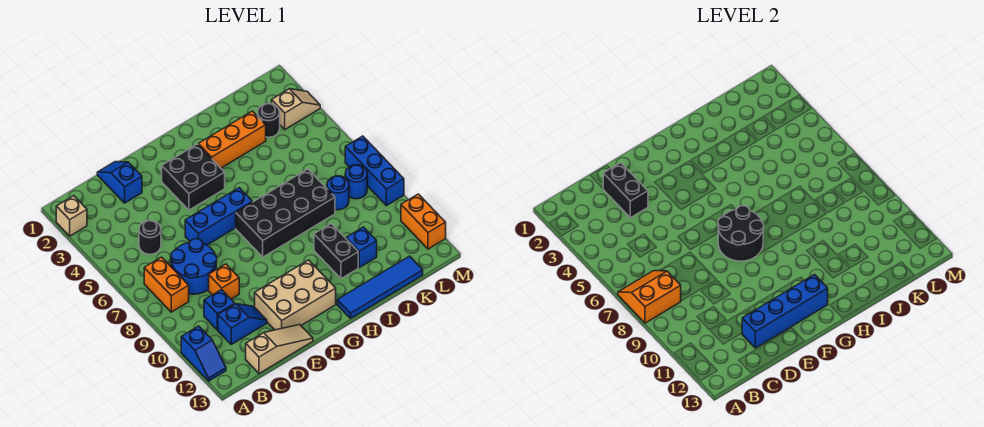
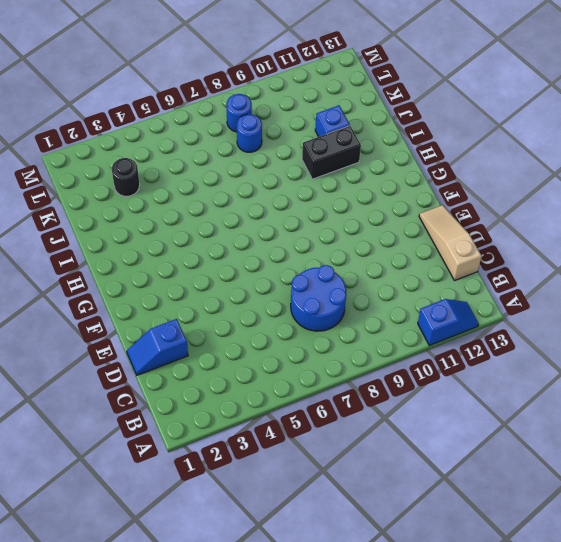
none -> tan brick A2 level 1
none -> orange brick B7:B8 level 1
none -> black round brick C5 level 1

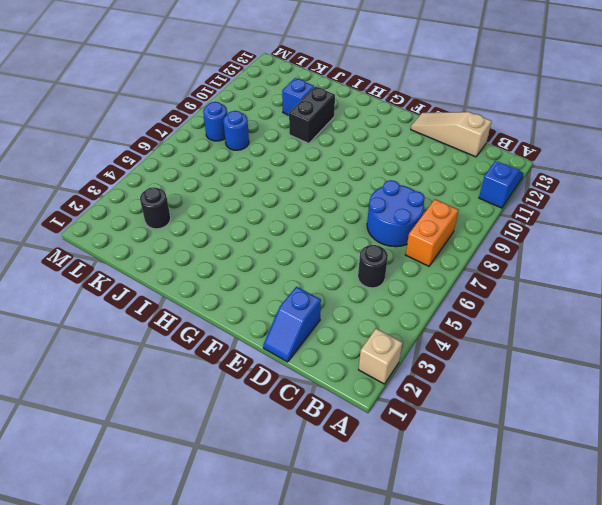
none -> blue brick C10 level 1
none -> blue slope C11:D11 level 1 top C
none -> orange brick D9 level 1

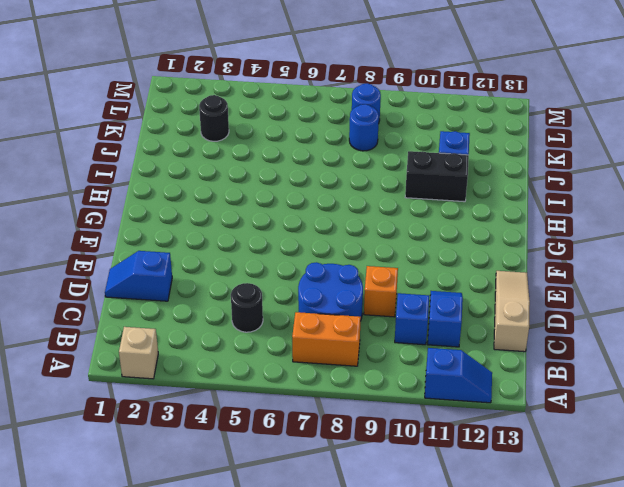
none -> blue brick E6:G6 level 1
none -> tan brick E11:G12 level 1
none -> black brick F3:G4 level 1

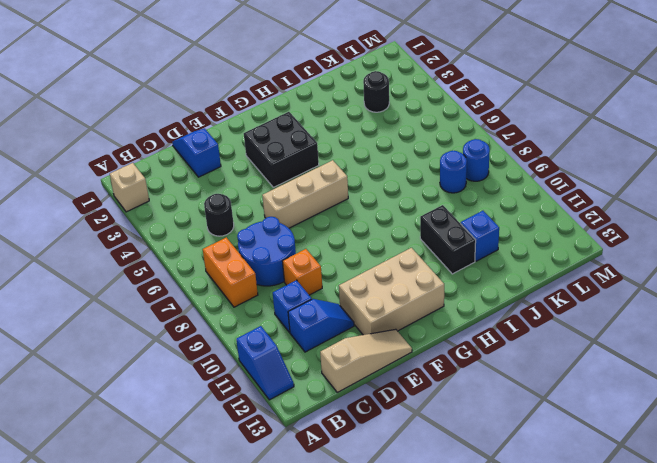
tan brick E6:G6 level 1 -> blue brick E6:G6 level 1
none -> black brick G7:J8 level 1
none -> orange brick H3:J3 level 1
none -> blue tile H13:K13 level 1

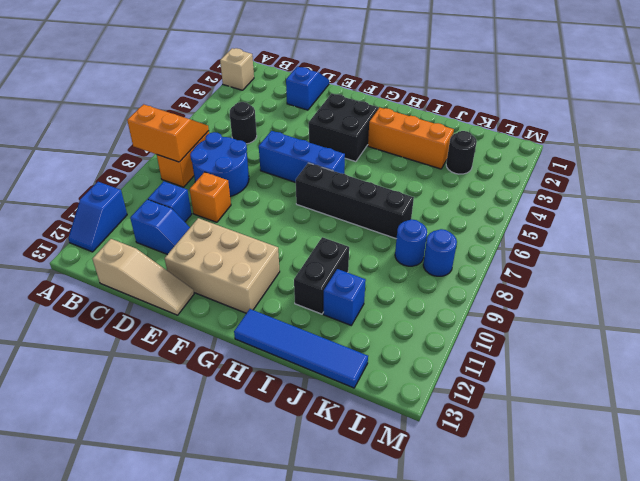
black brick G7:J7 level 1 -> black brick G7:J8 level 1
none -> tan slope L3:M3 level 1 top L
none -> blue brick M7:M9 level 1
none -> orange brick M11:M12 level 1

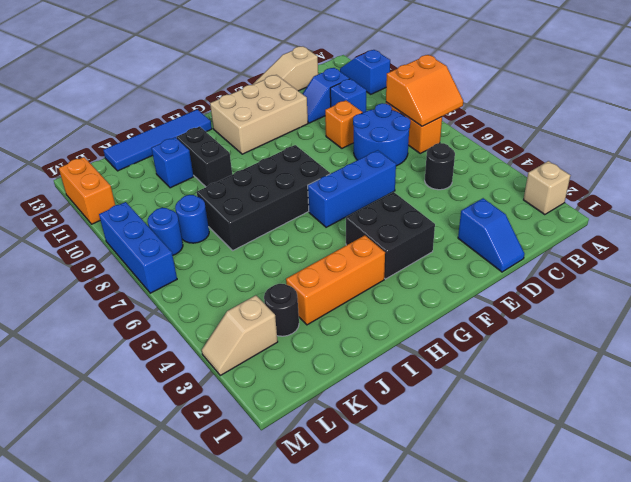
none -> black brick D2:D3 level 2
none -> blue brick D12:G12 level 2
none -> black round brick F7:G8 level 2

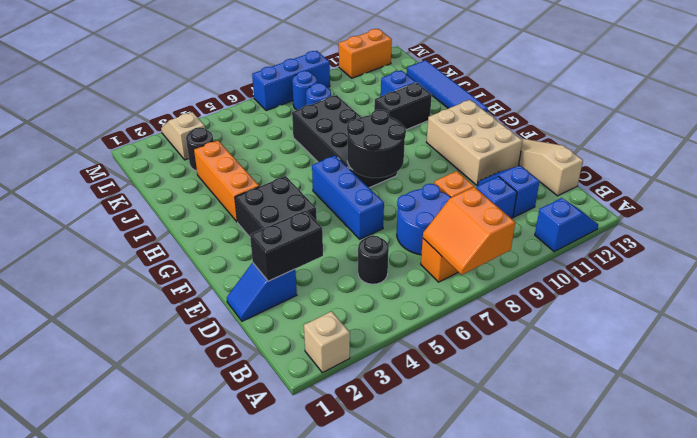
none -> blue brick D12:G12 level 2

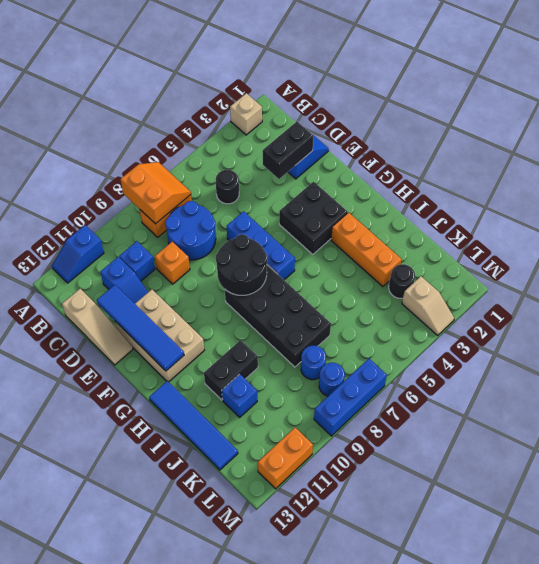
blue tile D12:G12 level 2 -> blue brick D12:G12 level 2

